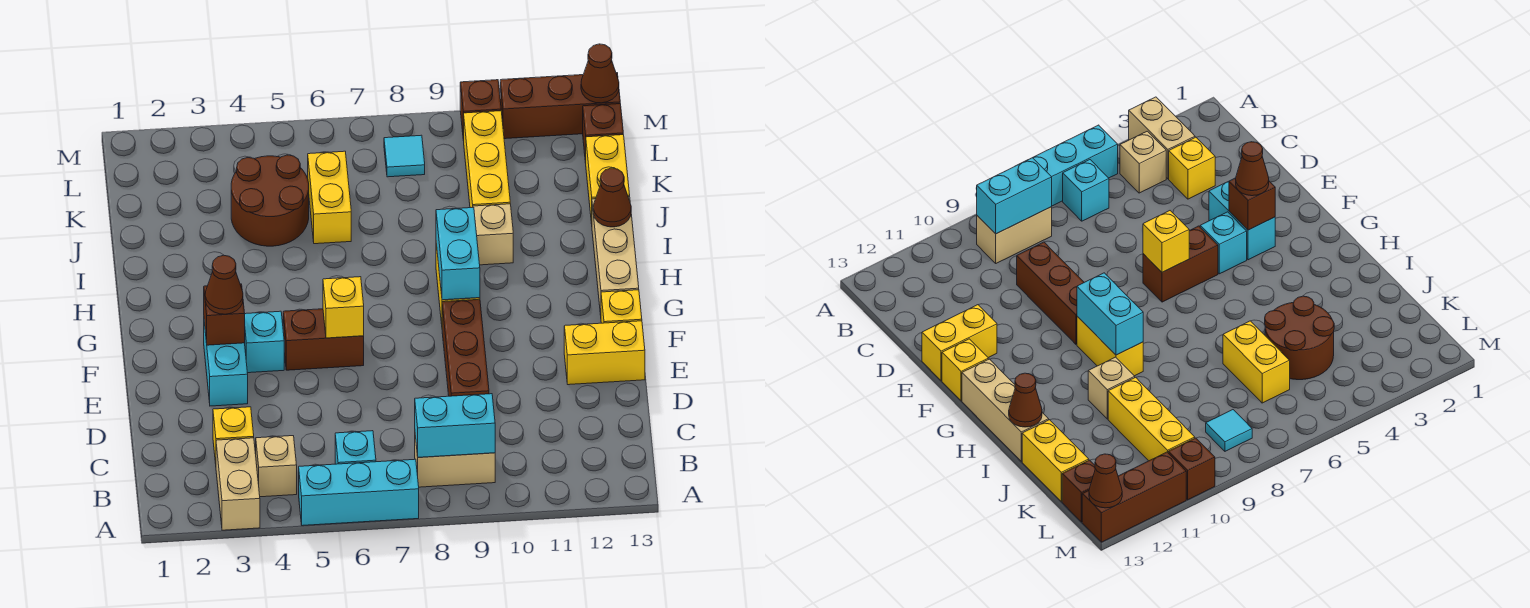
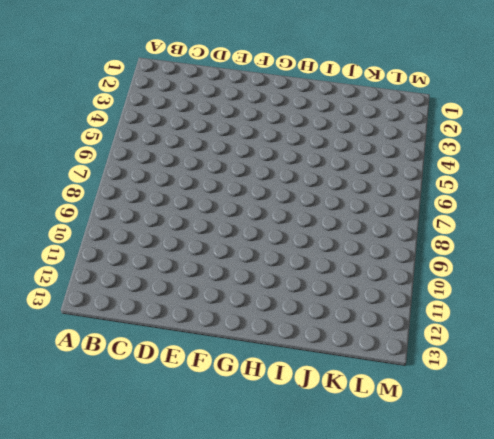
none -> tan brick A3:B3 level 1
none -> cyan brick A5:A7 level 1
none -> tan brick B4 level 1
none -> cyan brick B6 level 1

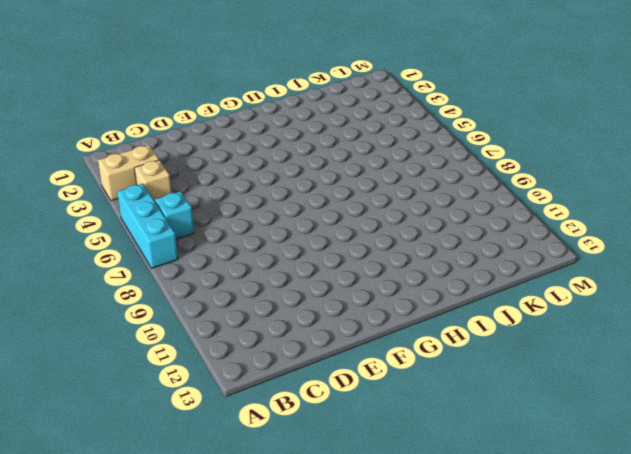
none -> tan brick B8:B9 level 1
none -> yellow brick C3 level 1
none -> brown brick D9:F9 level 1
none -> cyan brick E3:F3 level 1

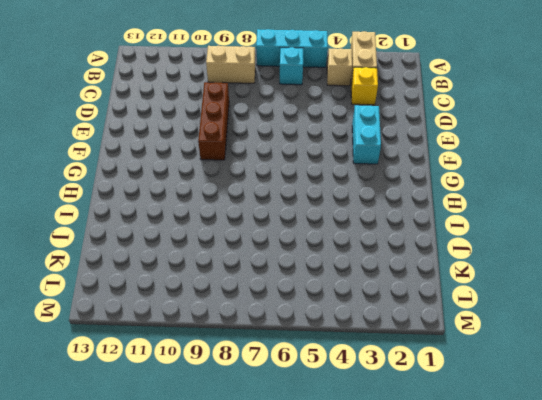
none -> yellow brick E12:E13 level 1
none -> cyan brick F4 level 1
none -> brown brick F5:F6 level 1
none -> yellow brick F13 level 1

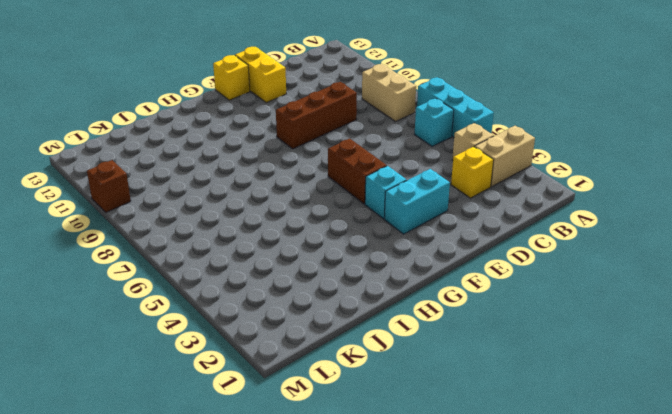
none -> yellow brick G9:H9 level 1
none -> tan brick G13:I13 level 1
none -> tan brick I10 level 1
none -> brown round brick J4:K5 level 1

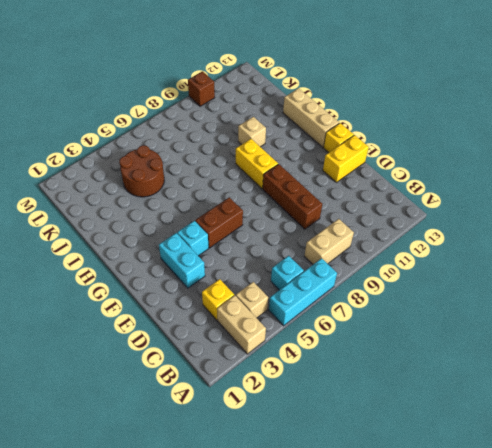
none -> yellow brick J6:K6 level 1
none -> yellow brick J10:L10 level 1
none -> yellow brick J13:K13 level 1
none -> cyan tile L8 level 1

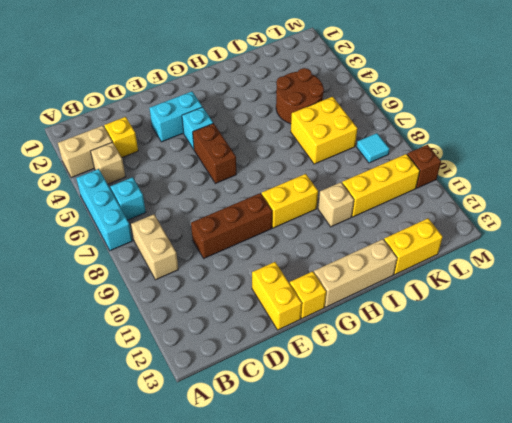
yellow brick J6:K7 level 1 -> yellow brick J6:K6 level 1
none -> brown brick L13 level 1
none -> brown brick M11:M13 level 1
none -> cyan brick B8:B9 level 2
none -> brown brick F3 level 2

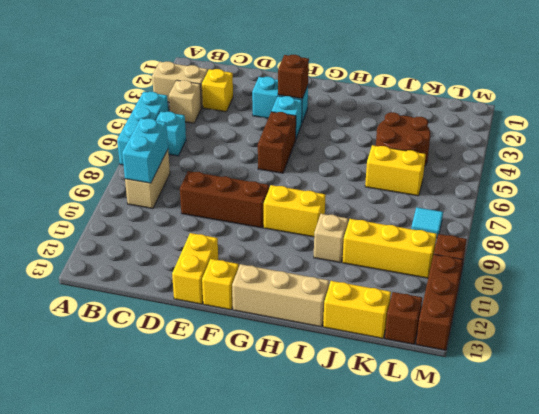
none -> yellow brick F6 level 2
none -> cyan brick G9:H9 level 2
none -> brown cone I13 level 2
none -> brown cone M13 level 2

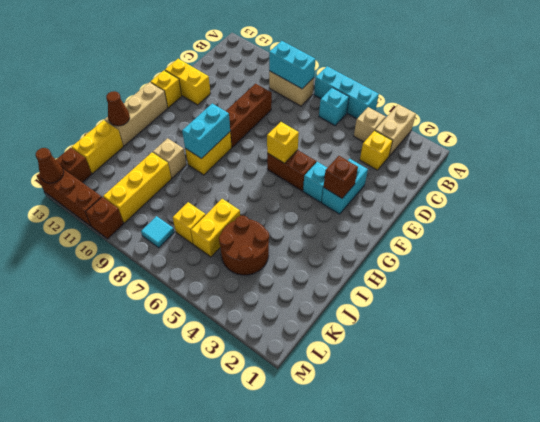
yellow brick K7 level 1 -> none
none -> brown cone F3 level 3

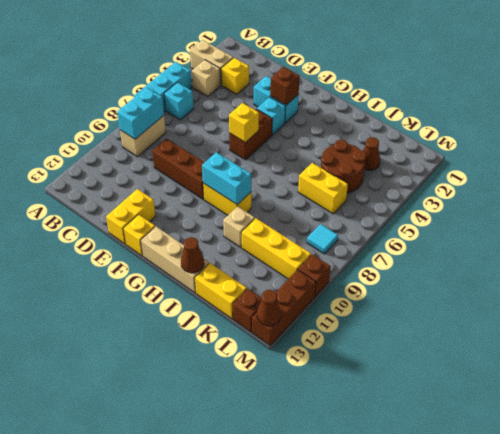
brown cone K3 level 1 -> brown cone F3 level 3

